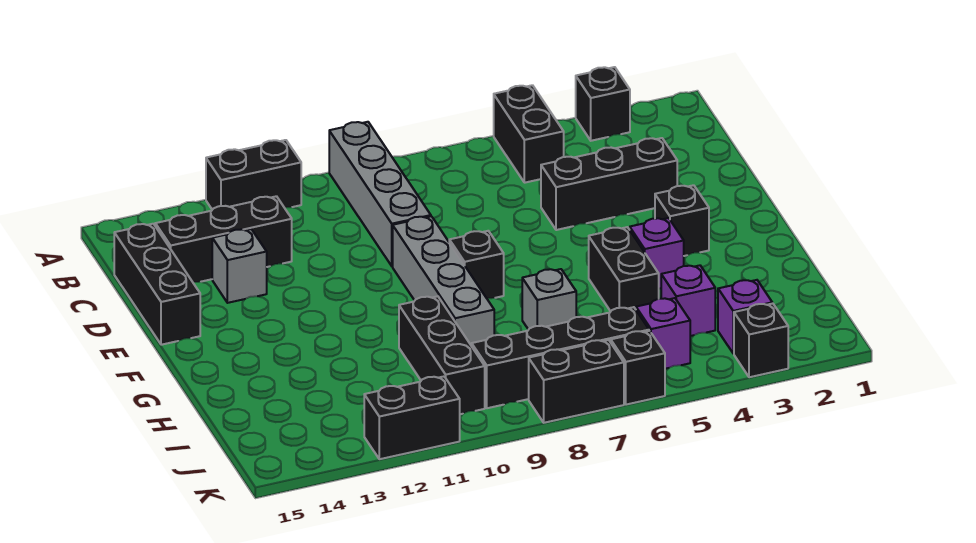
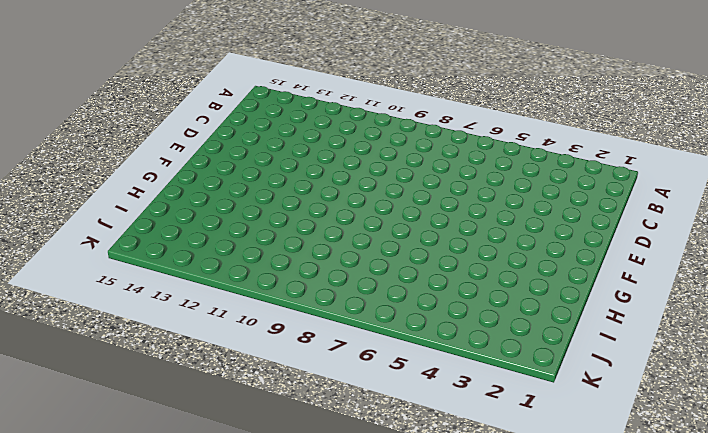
none -> black brick A3 level 1
none -> black brick A5:B5 level 1
none -> grey brick A9:D9 level 1

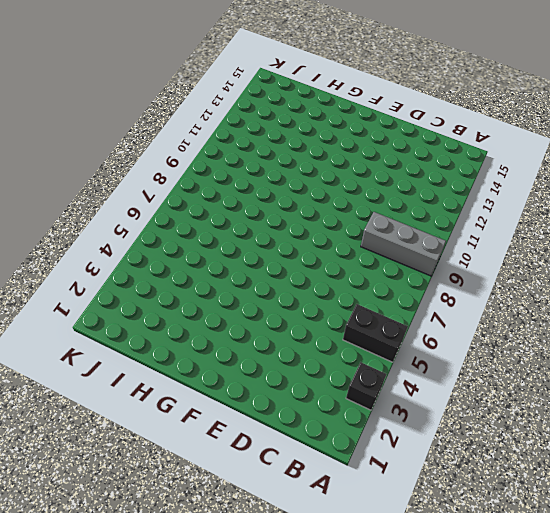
grey brick A9:C9 level 1 -> grey brick A9:D9 level 1
none -> black brick A11:A12 level 1
none -> black brick C12:C14 level 1
none -> black brick C15:E15 level 1

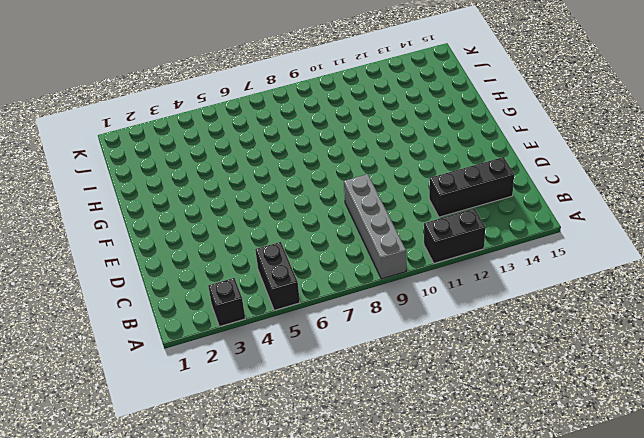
none -> black brick C15:E15 level 1
none -> black brick D3:D5 level 1
none -> grey brick D13 level 1

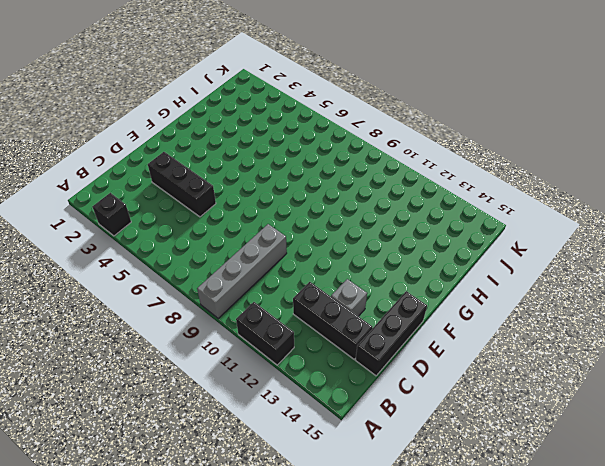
none -> black brick A5:B5 level 1
none -> grey brick E9:H9 level 1
none -> black brick F3 level 1

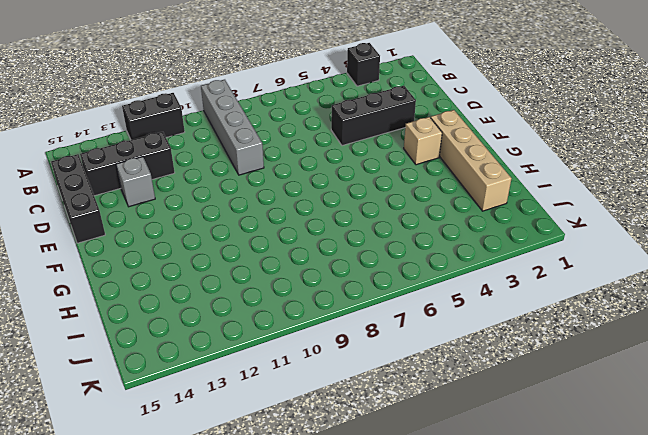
tan brick F2:I2 level 1 -> none
tan brick F3 level 1 -> black brick F3 level 1
none -> black brick A5:B5 level 1
none -> grey brick E9:H9 level 1
none -> black brick F8 level 1

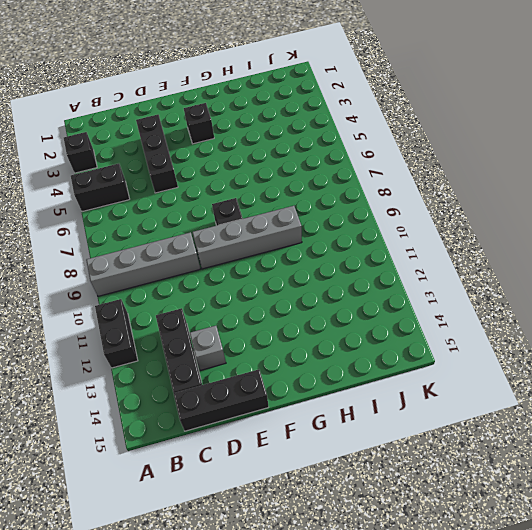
none -> purple brick G4 level 1
none -> black brick G5:H5 level 1
none -> grey brick H7 level 1

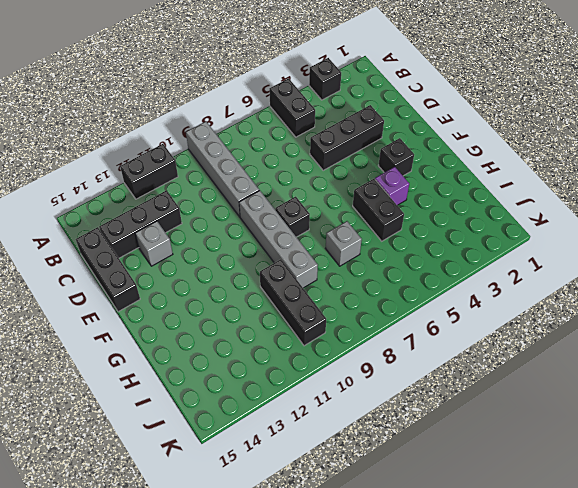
none -> purple brick I4 level 1
none -> purple brick J3 level 1
none -> purple brick J5 level 1

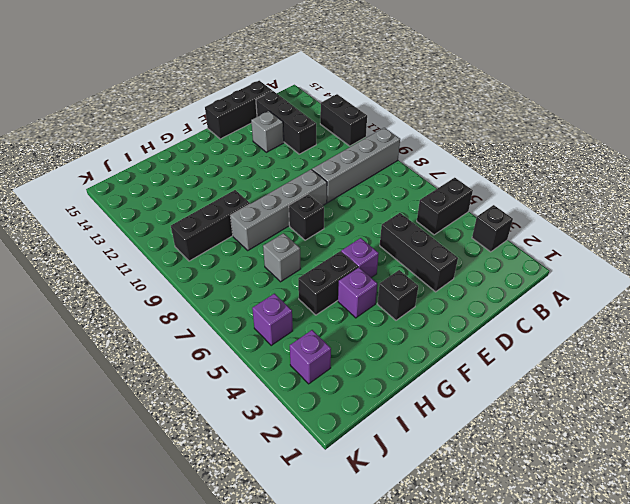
purple brick F5 level 1 -> purple brick I4 level 1
none -> black brick J6:J9 level 1
none -> black brick K3 level 1
none -> black brick K6 level 1

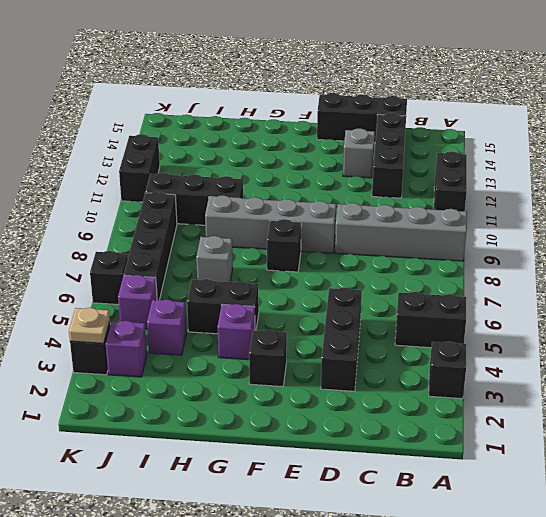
tan plate K3 level 2 -> none
none -> black brick K7:K8 level 1

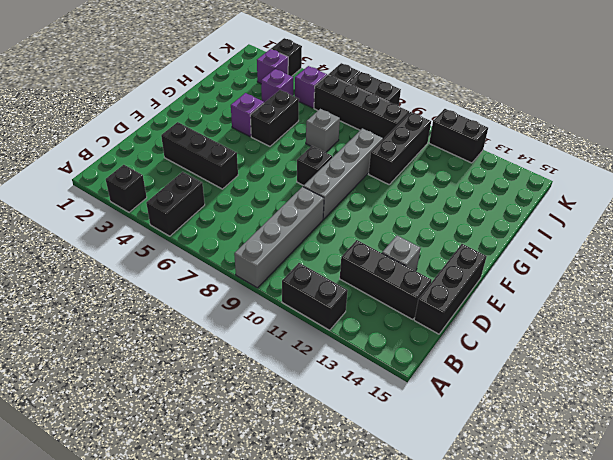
none -> black brick F3 level 1

